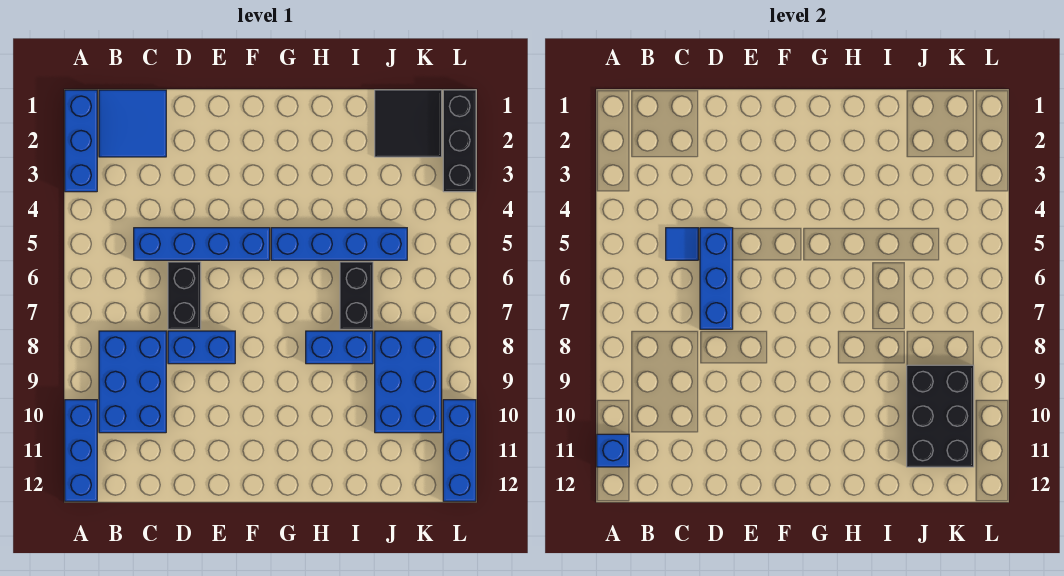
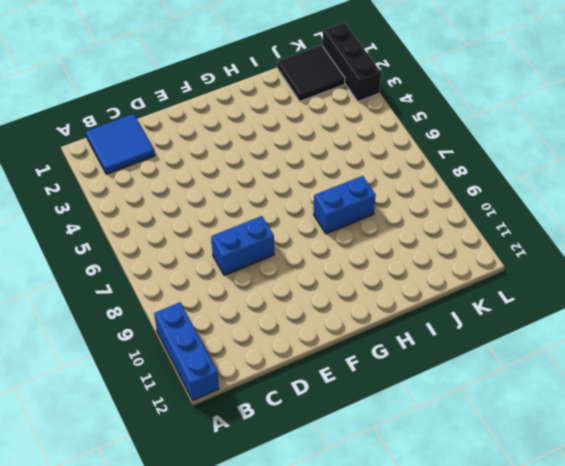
none -> blue brick A1:A3 level 1
none -> blue brick B8:C10 level 1
none -> blue brick C5:F5 level 1

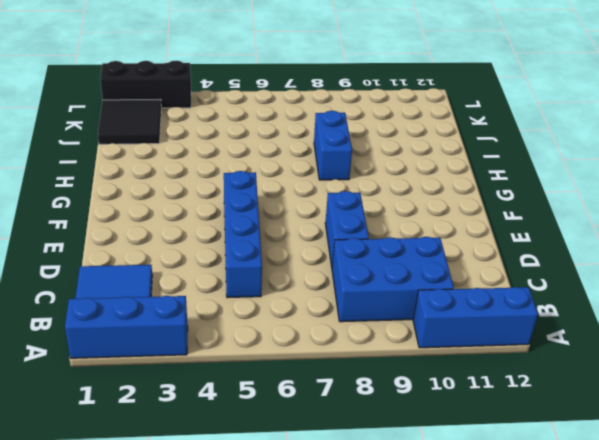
none -> black brick D6:D7 level 1
none -> blue brick G5:J5 level 1
none -> black brick I6:I7 level 1

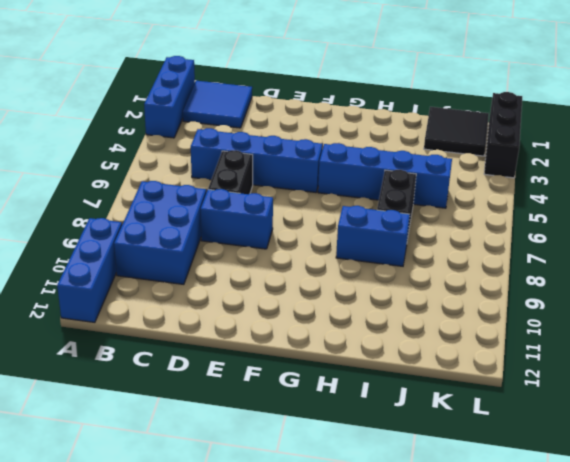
none -> blue brick J8:K10 level 1
none -> blue brick L10:L12 level 1
none -> blue brick A11 level 2

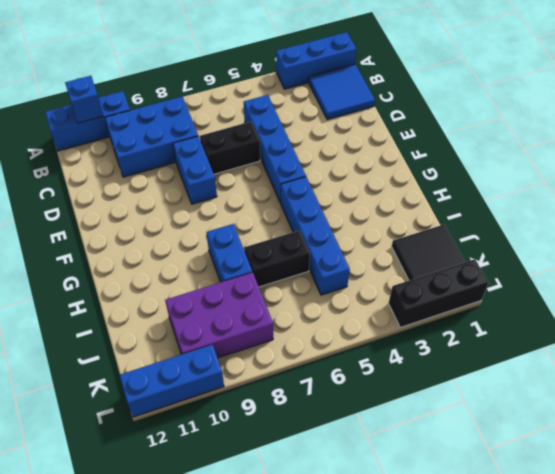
purple brick J8:K10 level 1 -> blue brick J8:K10 level 1
none -> blue tile C5 level 2
none -> blue brick D5:D7 level 2
none -> black brick J9:K11 level 2

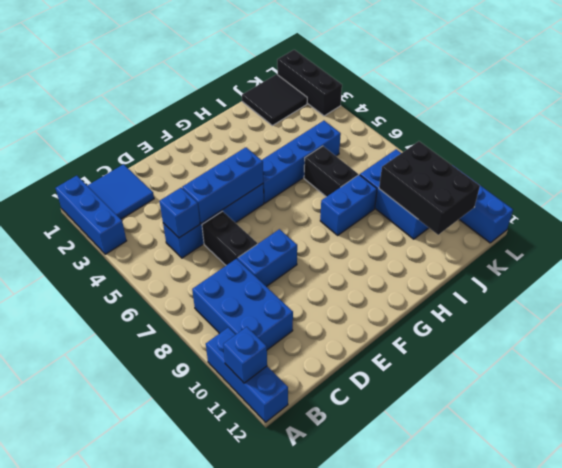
blue brick C5 level 2 -> blue tile C5 level 2
blue brick D5:F5 level 2 -> blue brick D5:D7 level 2

